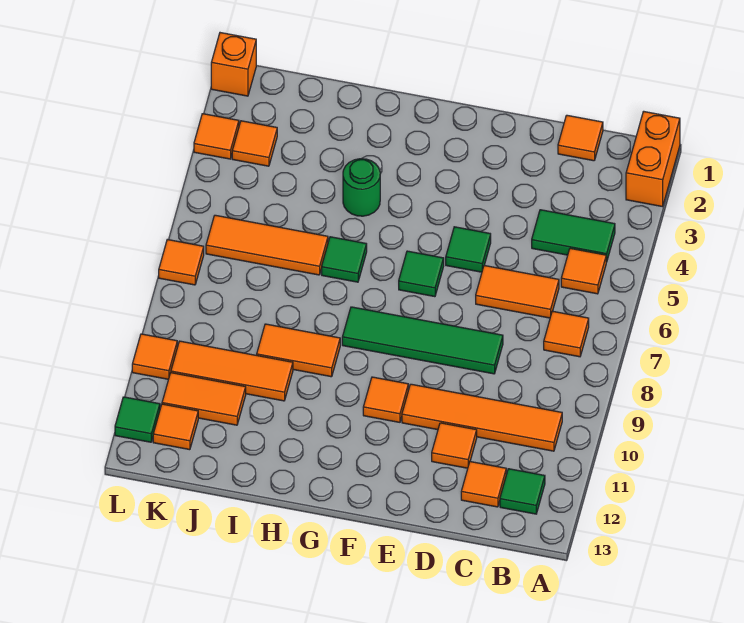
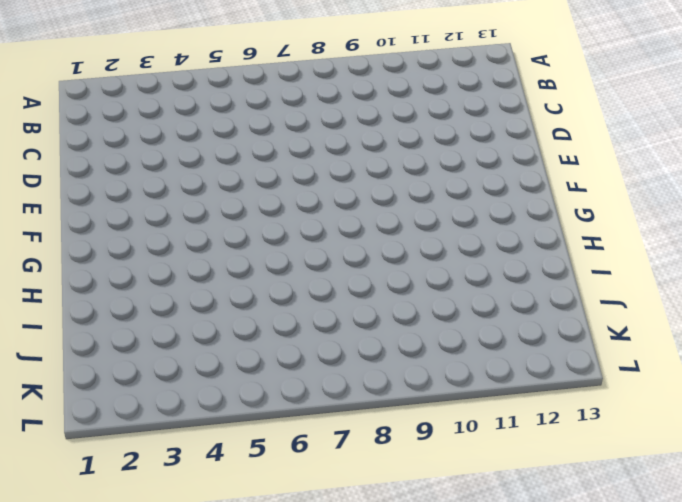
none -> orange brick A1:A2 level 1
none -> green tile B4:C4 level 1
none -> orange tile B5 level 1

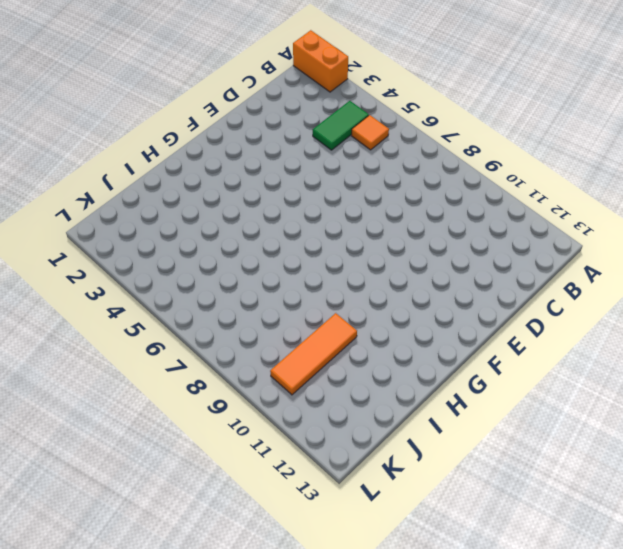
none -> orange tile B7 level 1
none -> orange tile B10:E10 level 1
none -> green tile B12 level 1

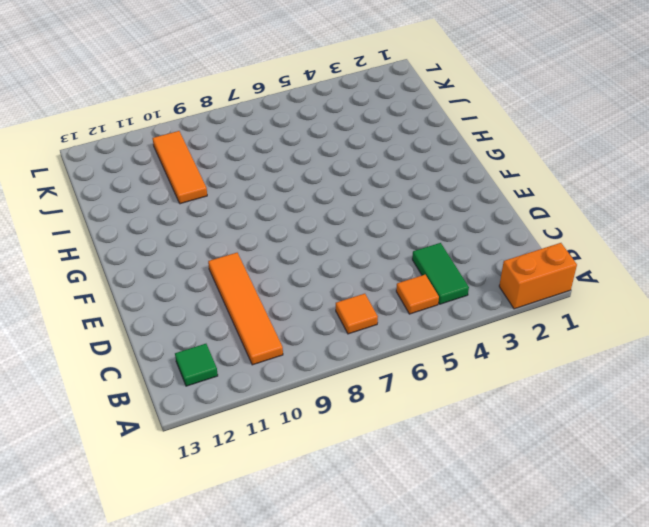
none -> orange tile C1 level 1
none -> orange tile C6:D6 level 1
none -> orange tile C12 level 1

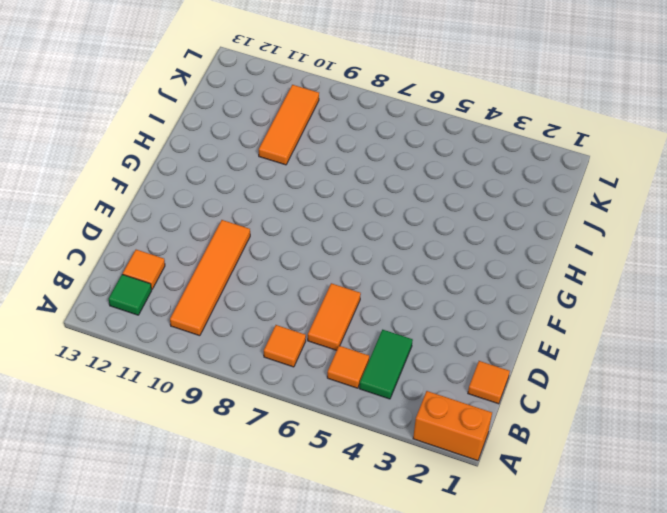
none -> green tile D8:G8 level 1
none -> orange tile D11 level 1
none -> green tile E5 level 1

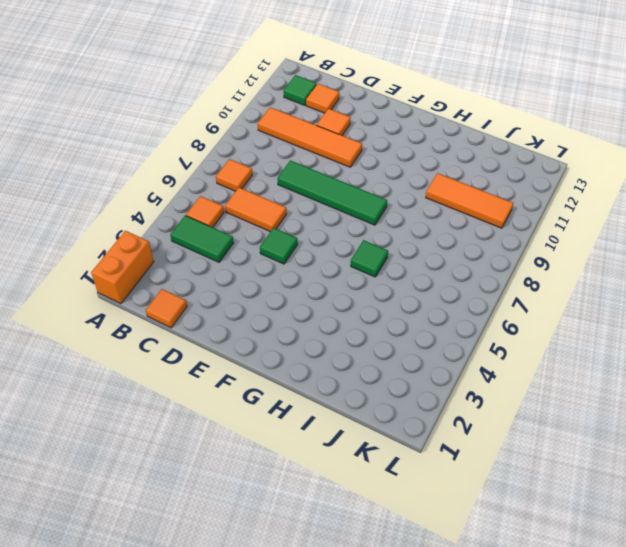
none -> green tile F6 level 1
none -> orange tile F10 level 1
none -> green round brick H4 level 1

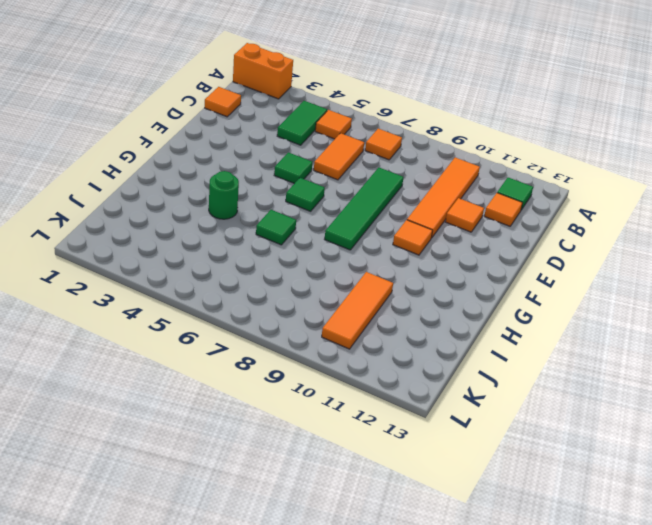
none -> orange tile H9:I9 level 1
none -> orange tile I6:K6 level 1
none -> orange tile J11:K11 level 1

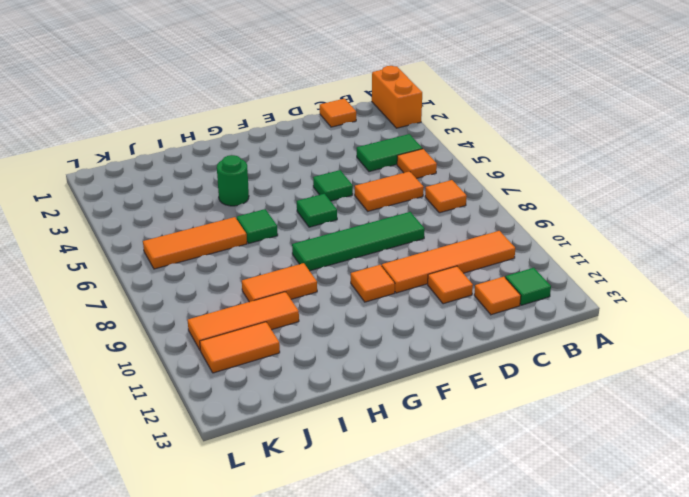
none -> orange tile K3 level 1
none -> orange tile K12 level 1
none -> orange brick L1 level 1

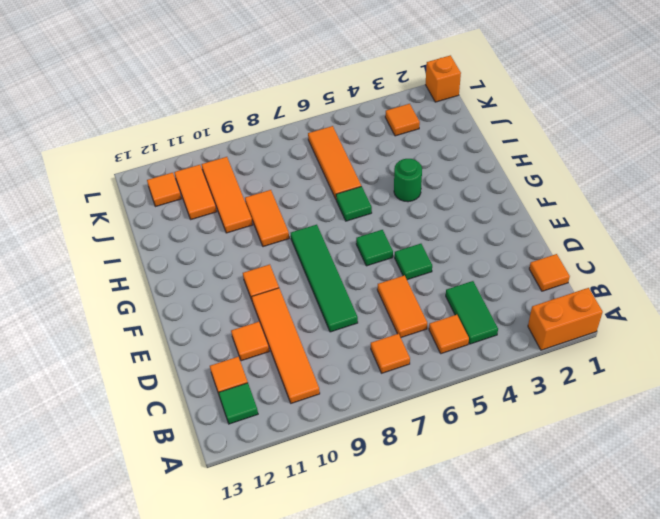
none -> orange tile L3 level 1
none -> orange tile L7 level 1
none -> orange tile L10 level 1

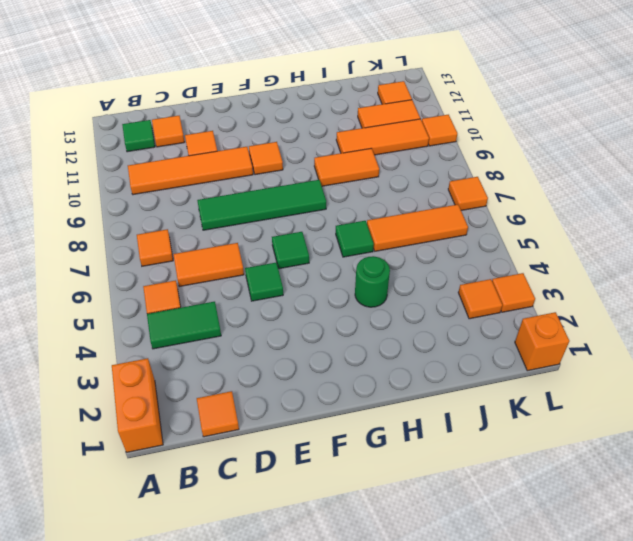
none -> green tile L12 level 1

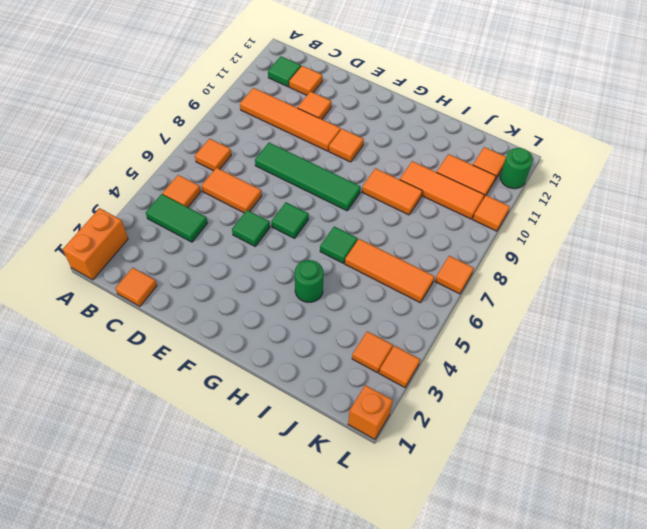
green round brick L12 level 1 -> green tile L12 level 1

